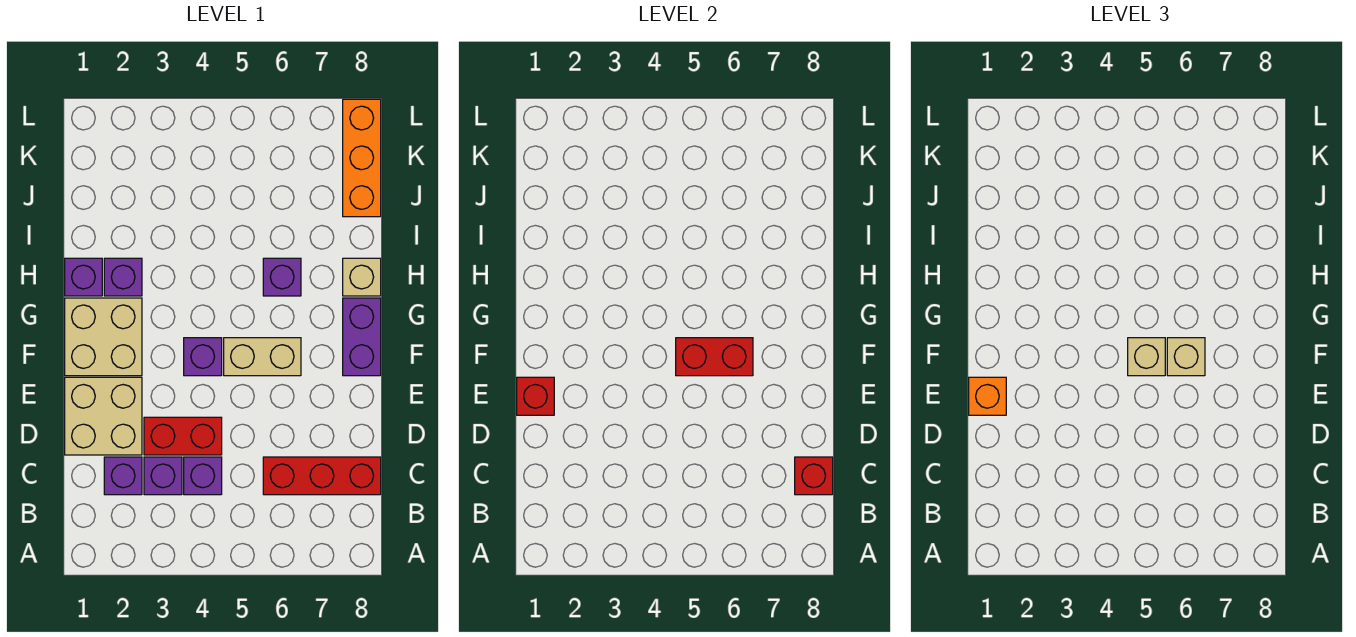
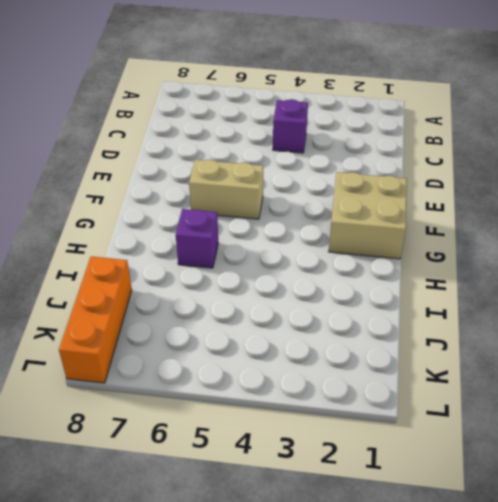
none -> purple brick C2 level 1
none -> purple brick C3 level 1
none -> red brick C6:C8 level 1

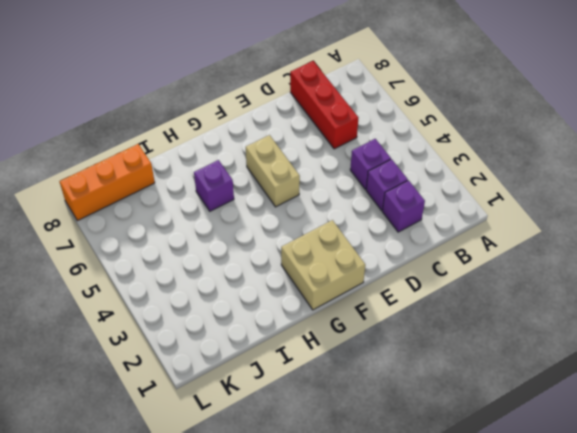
none -> tan brick D1:E2 level 1
none -> red brick D3:D4 level 1
none -> purple brick F4 level 1

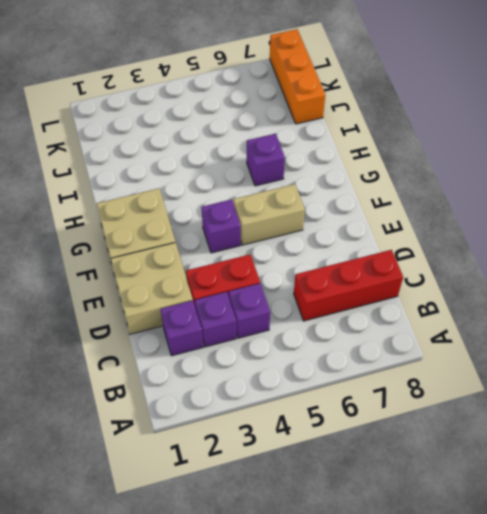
none -> purple brick F8:G8 level 1
none -> purple brick H1 level 1
none -> purple brick H2 level 1

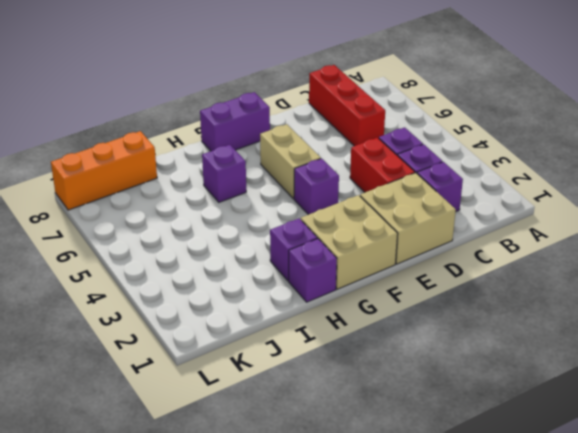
none -> tan brick H8 level 1
none -> red brick C8 level 2
none -> red brick E1 level 2

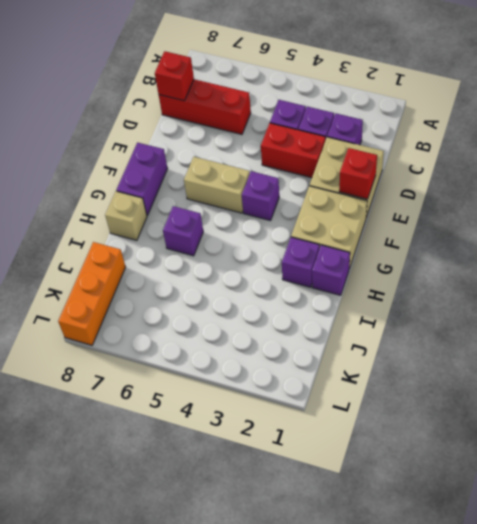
none -> red brick F5:F6 level 2
none -> orange brick E1 level 3
none -> tan brick F5 level 3

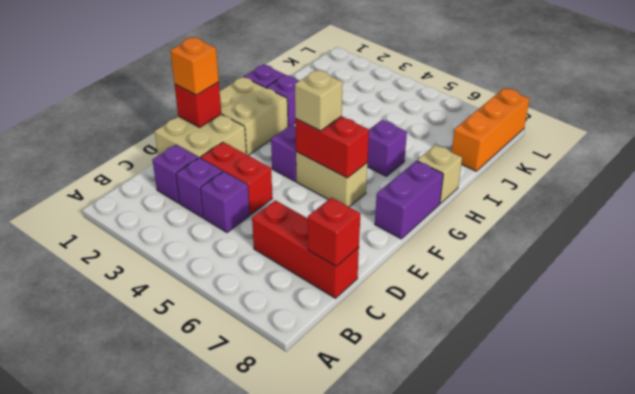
none -> tan brick F6 level 3

